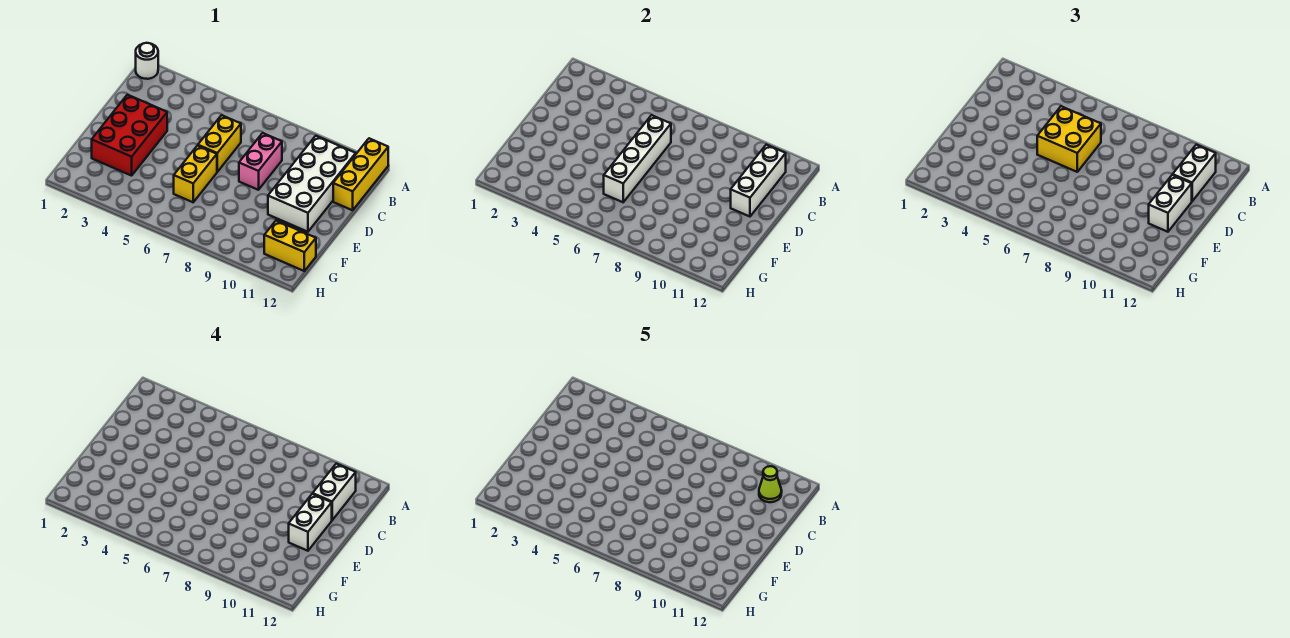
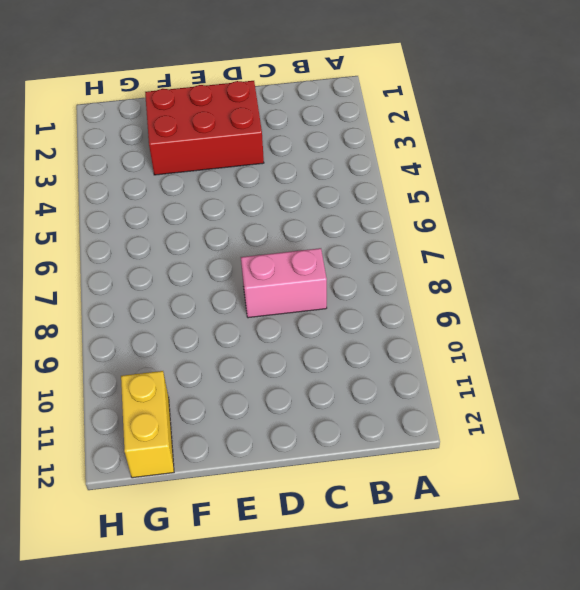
none -> white round brick A1 level 1
none -> yellow brick A12:C12 level 1
none -> white brick B10:E11 level 1

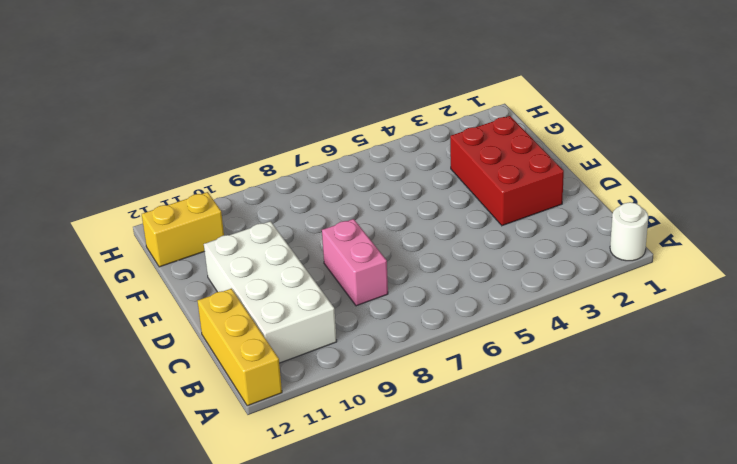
none -> yellow brick C6:D6 level 1
none -> yellow brick E6:F6 level 1
none -> white brick B11:D11 level 2

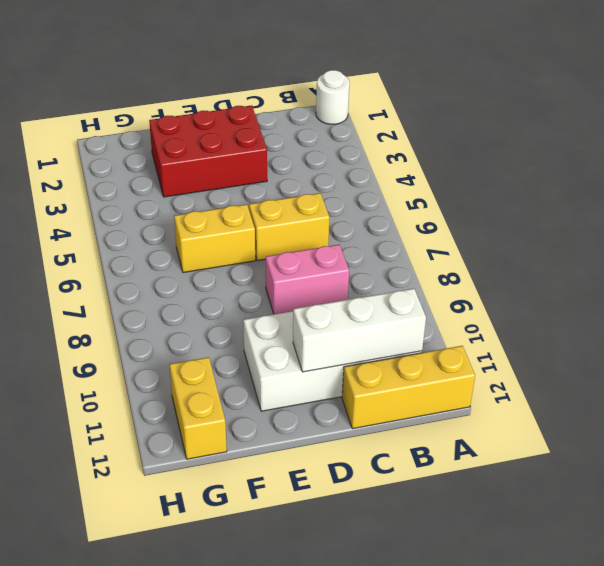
none -> white brick C6:F6 level 2
none -> white brick B11:C11 level 3
none -> yellow brick C5:D6 level 3

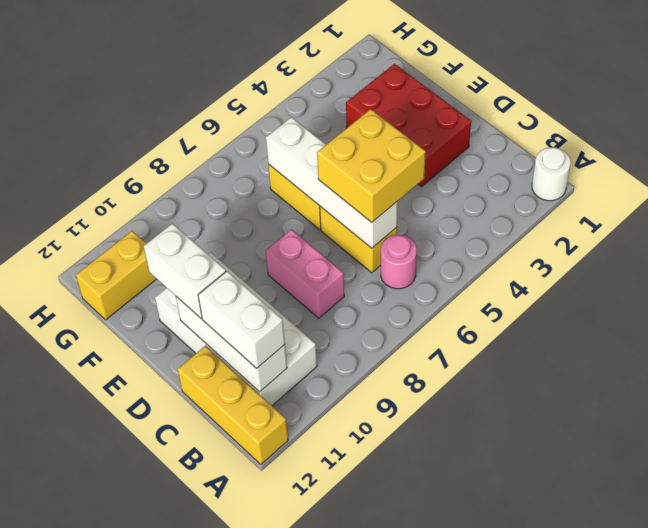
pink round brick B6 level 1 -> none
none -> white brick B11:C11 level 4
none -> white brick D11:E11 level 4
none -> lime cone B11 level 5

